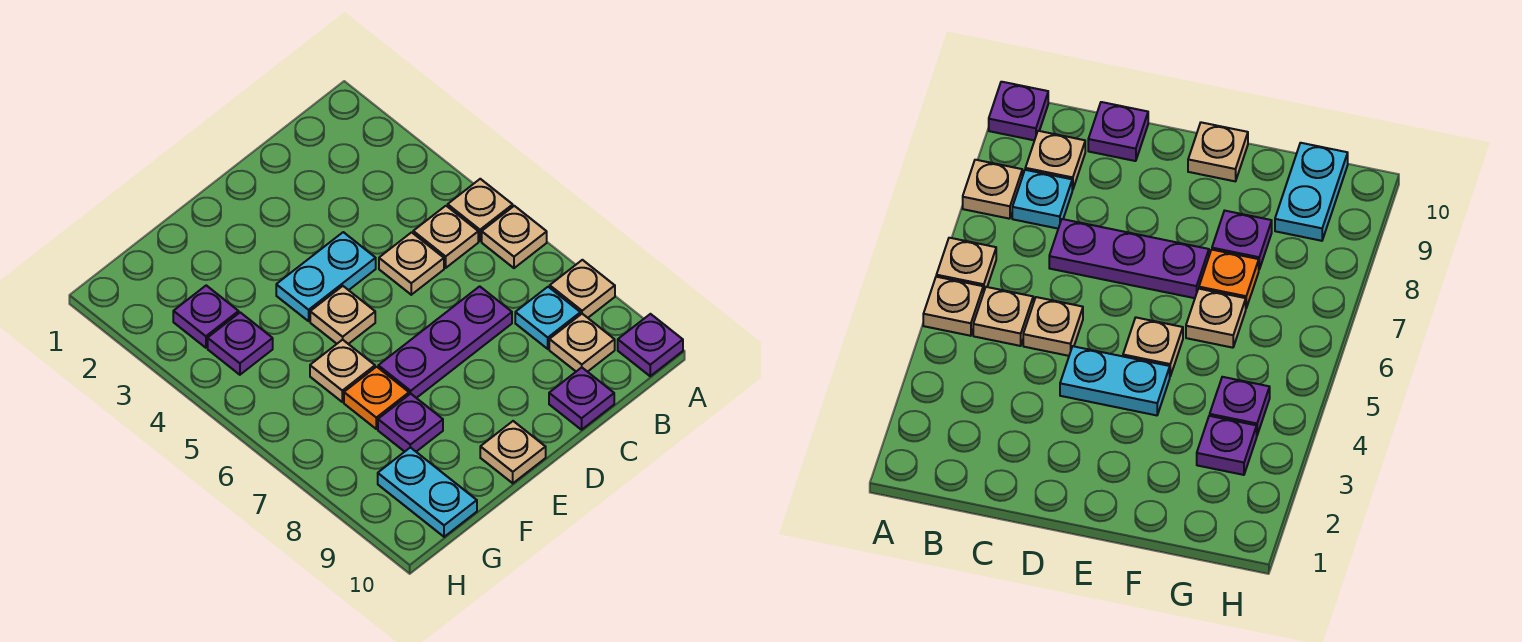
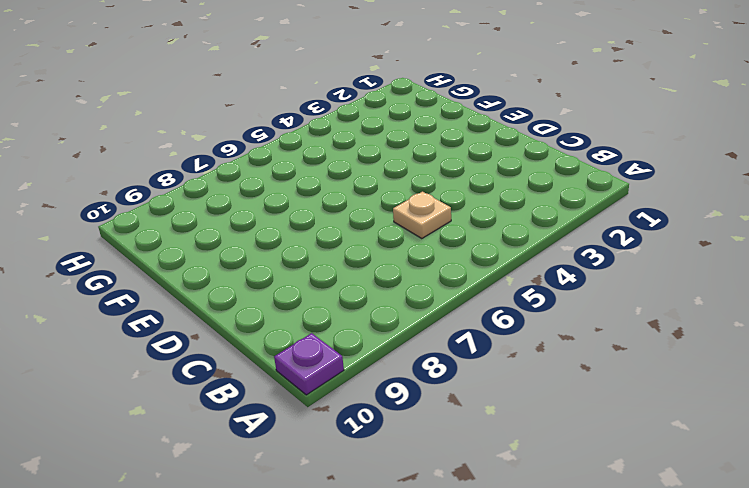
none -> tan plate A5 level 1
none -> tan plate A6 level 1
none -> tan plate A8 level 1

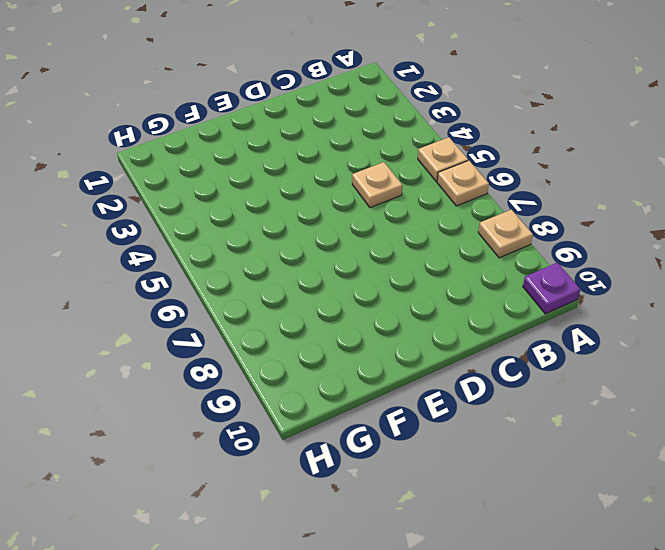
none -> tan plate B5 level 1
none -> cyan plate B8 level 1
none -> tan plate B9 level 1

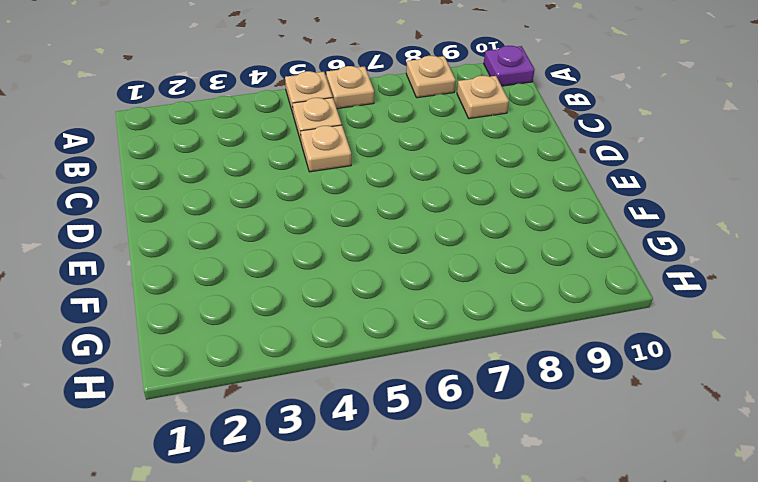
none -> cyan plate B8 level 1
none -> purple plate C7:E7 level 1
none -> purple plate C10 level 1

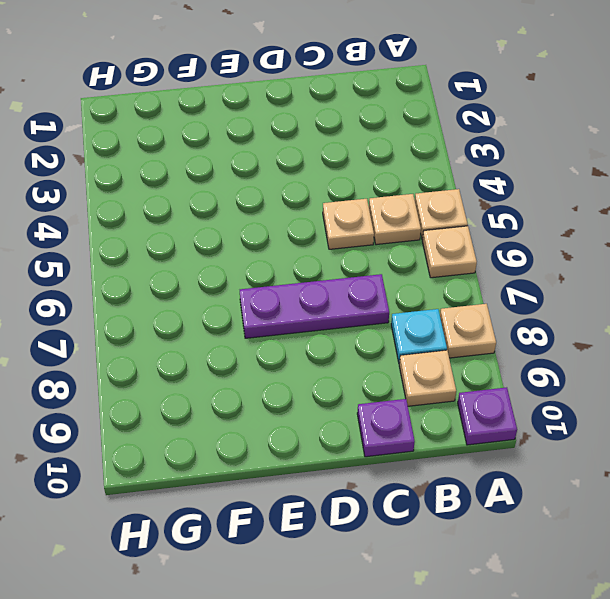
none -> cyan plate D4:E4 level 1
none -> tan plate E5 level 1
none -> tan plate E10 level 1

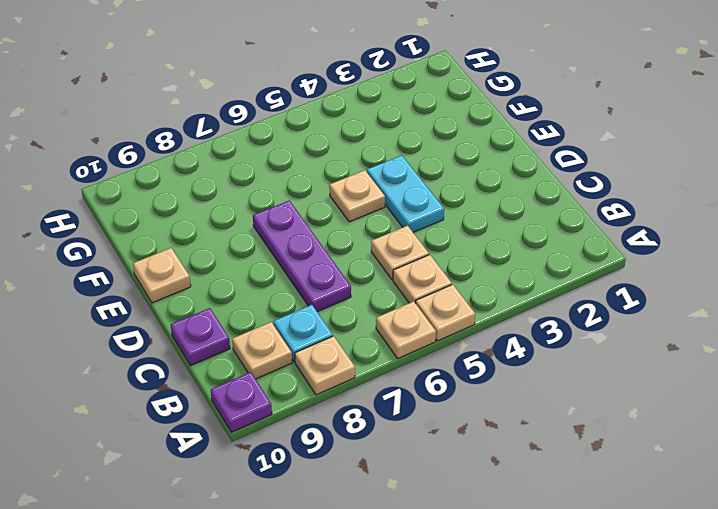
none -> tan plate F6 level 1
none -> orange plate F7 level 1
none -> purple plate F8 level 1

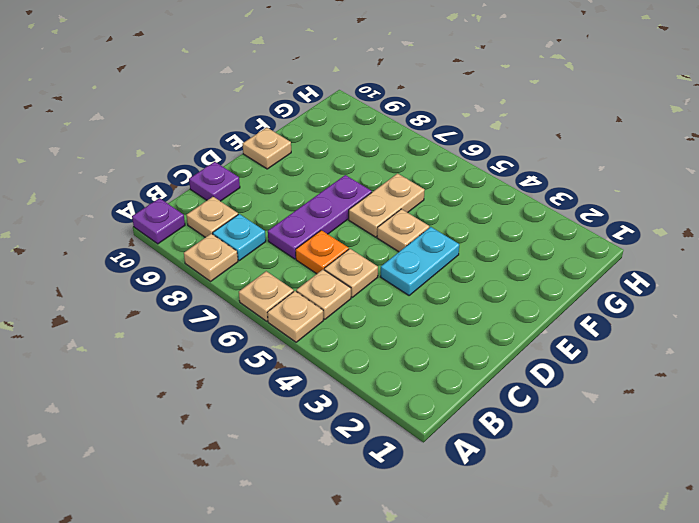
orange plate C6 level 1 -> orange plate F7 level 1
tan plate E6:F6 level 1 -> tan plate F6 level 1
none -> purple plate F8 level 1
none -> purple plate G3 level 1
none -> purple plate G4 level 1

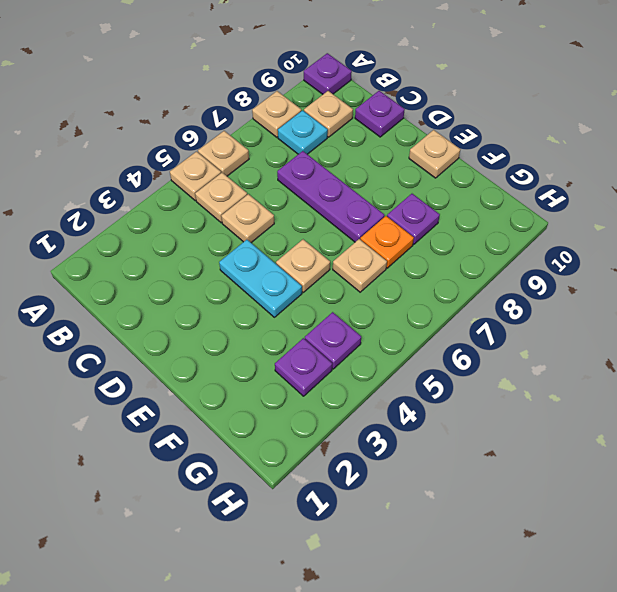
none -> cyan plate G9:G10 level 1

